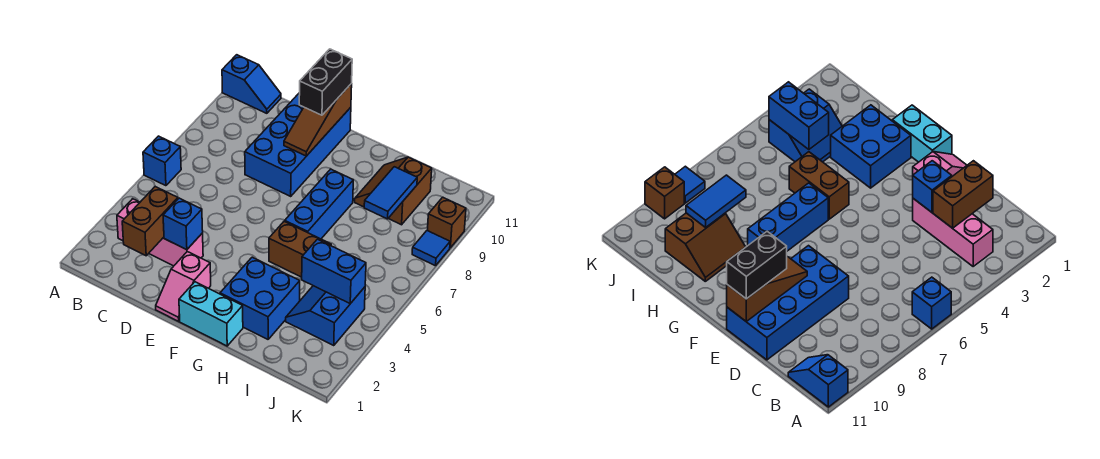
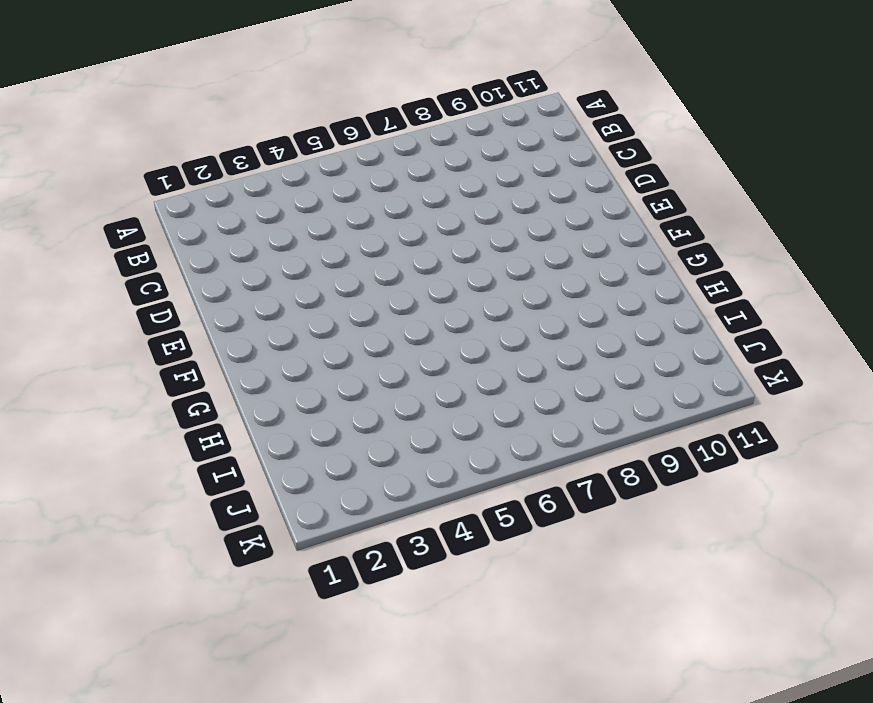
none -> blue brick A6 level 1
none -> blue slope A11:B11 level 1 top A
none -> pink brick B3:D3 level 1

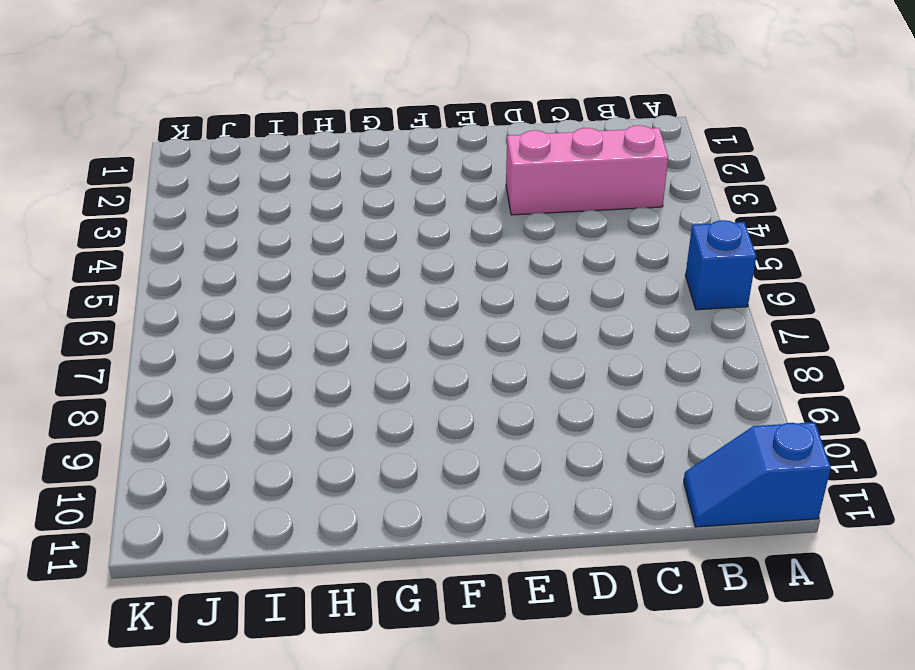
none -> blue brick D8:E11 level 1
none -> pink slope E1:E2 level 1 top 2
none -> cyan brick F1:G1 level 1

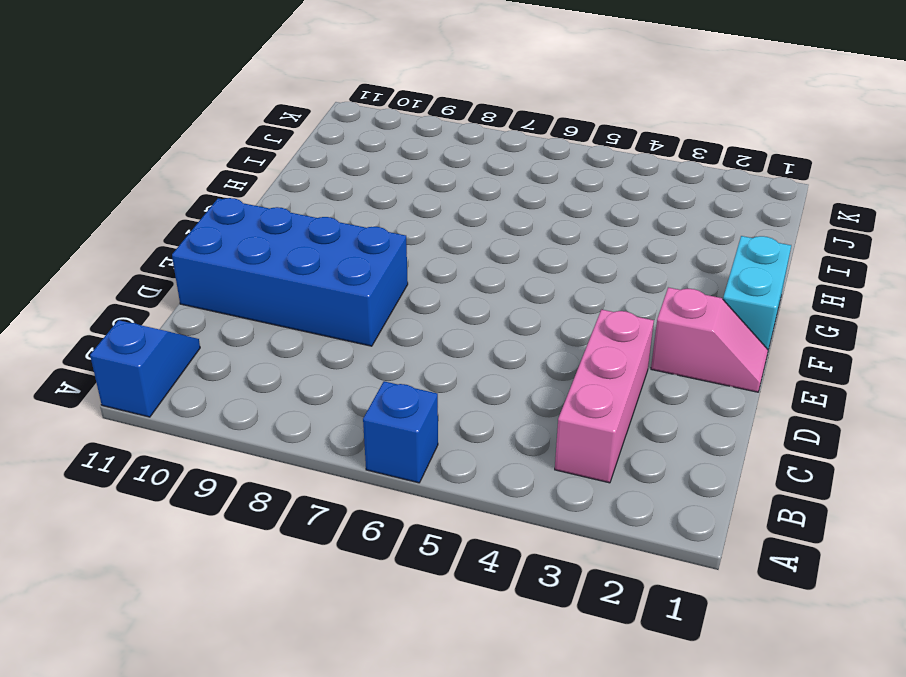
none -> blue brick G2:H3 level 1
none -> brown brick G5:H5 level 1
none -> blue brick G6:G8 level 1

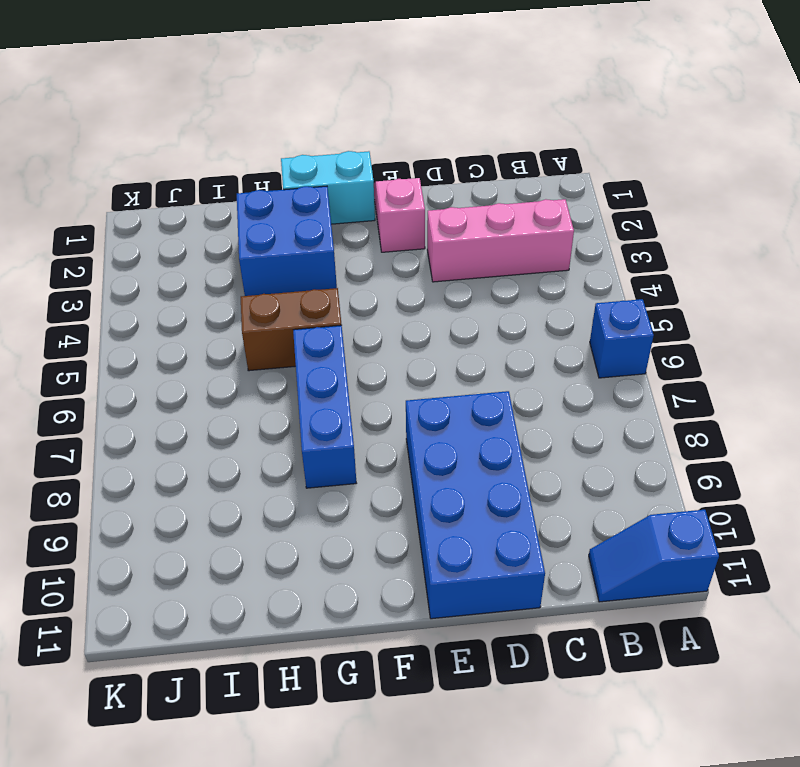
none -> brown slope H9:I10 level 1 top I
none -> blue slope I3:J4 level 1 top J
none -> blue tile K8 level 1

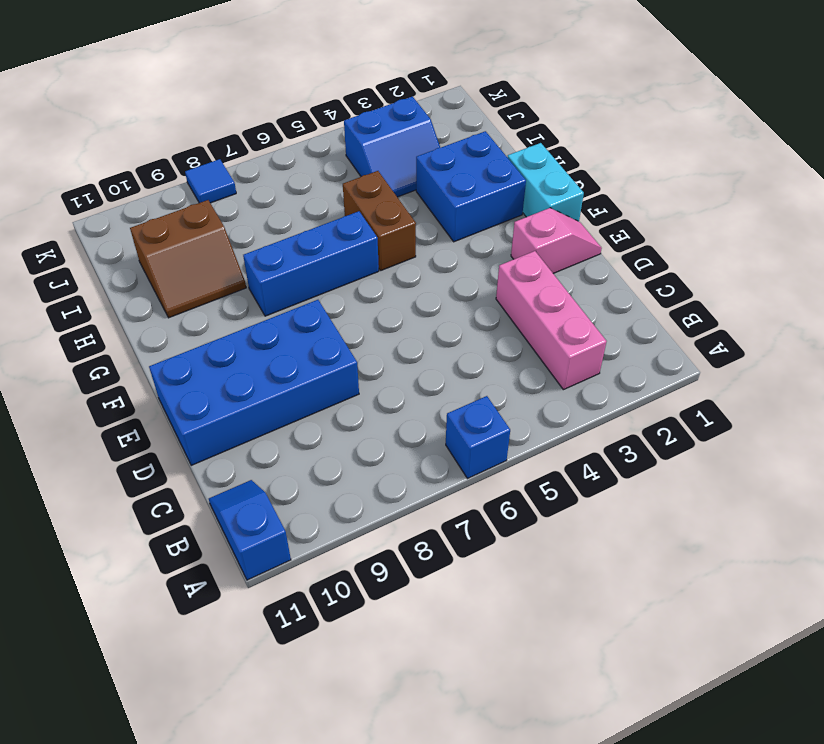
none -> brown brick K9 level 1
none -> brown brick C2:C3 level 2
none -> blue brick D3 level 2

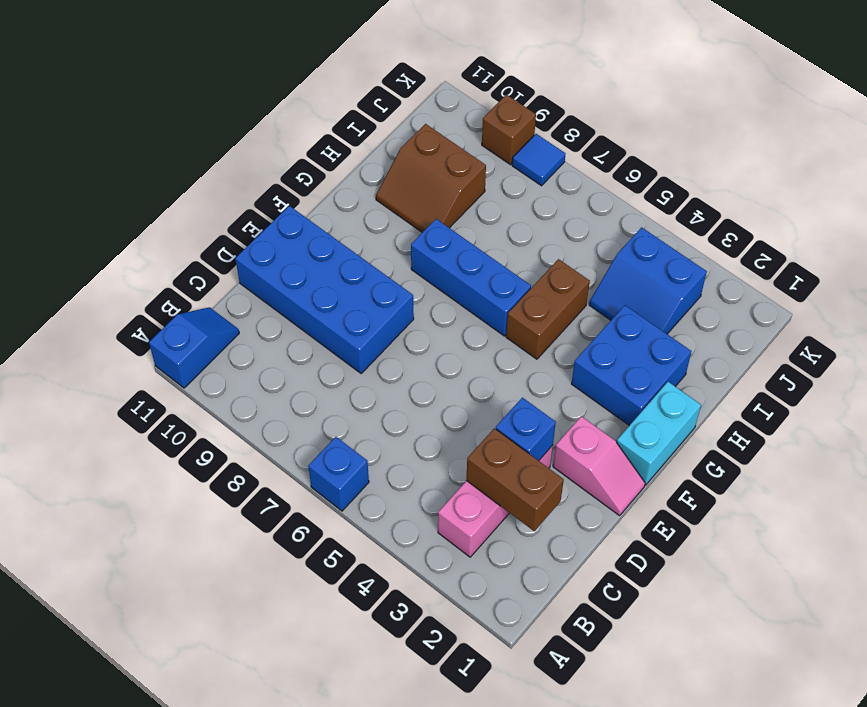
none -> brown slope E9:E11 level 2 top 11
none -> blue brick I4:J4 level 2
none -> blue tile I8:I9 level 2

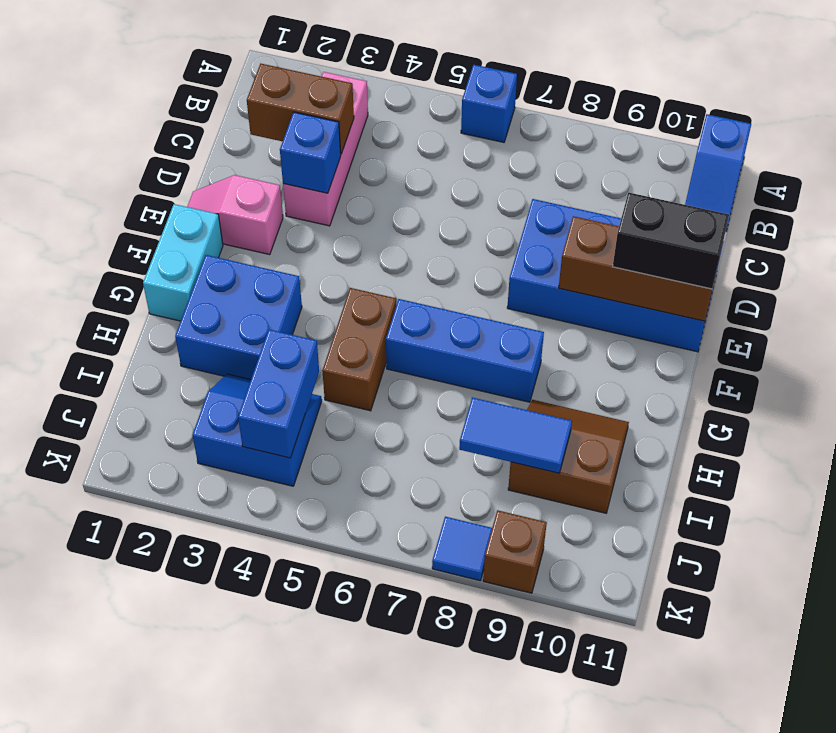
brown brick E9:E11 level 2 -> brown slope E9:E11 level 2 top 11

